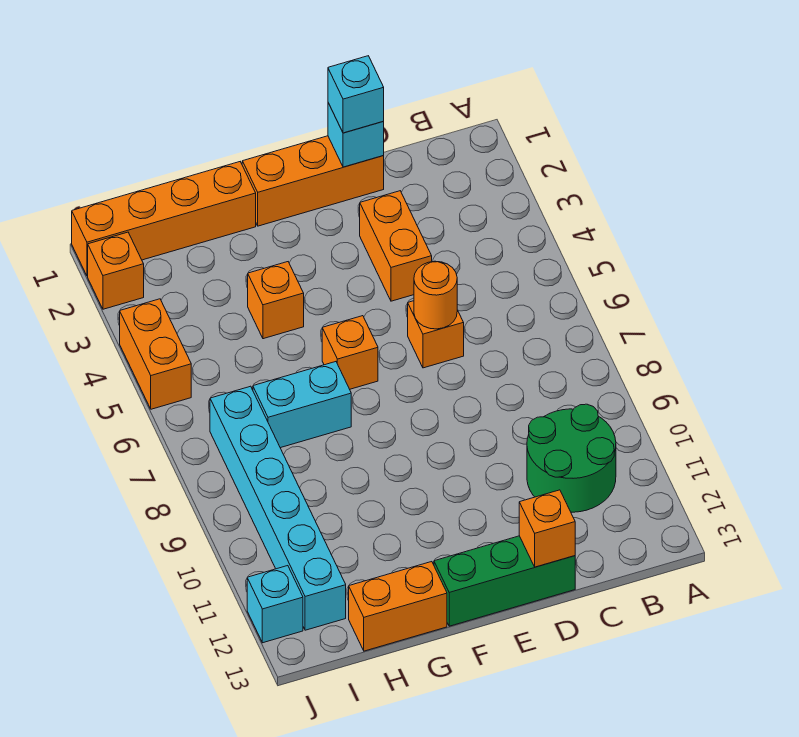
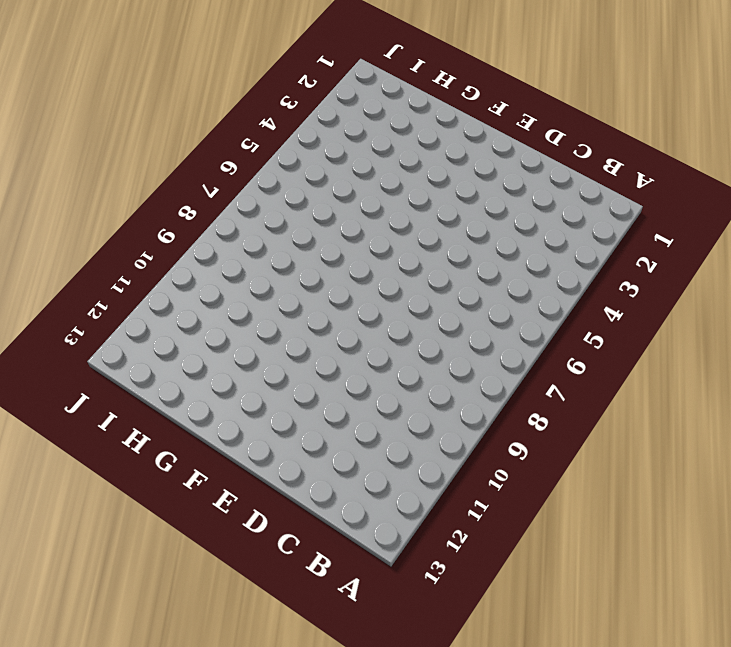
none -> green round brick B10:C11 level 1
none -> orange brick D1:F1 level 1
none -> orange brick D3:D4 level 1

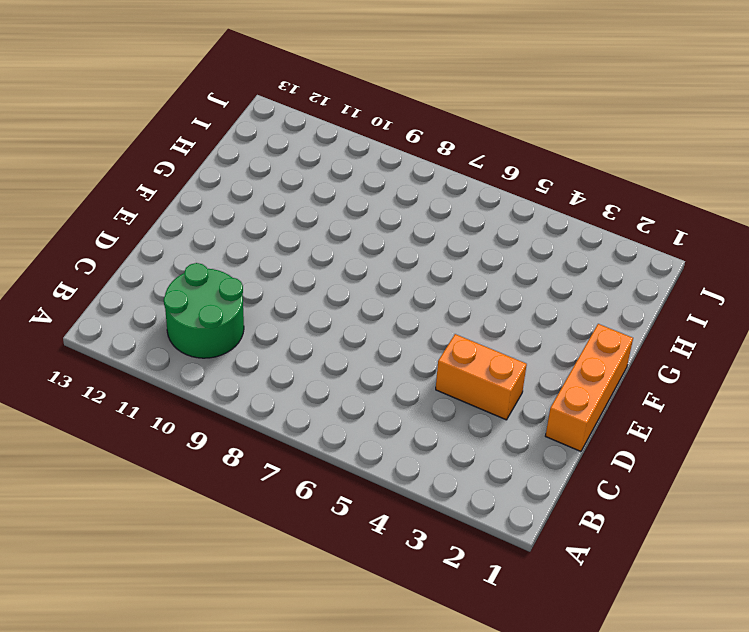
none -> orange brick D6 level 1
none -> green brick D13:F13 level 1
none -> orange brick F6 level 1

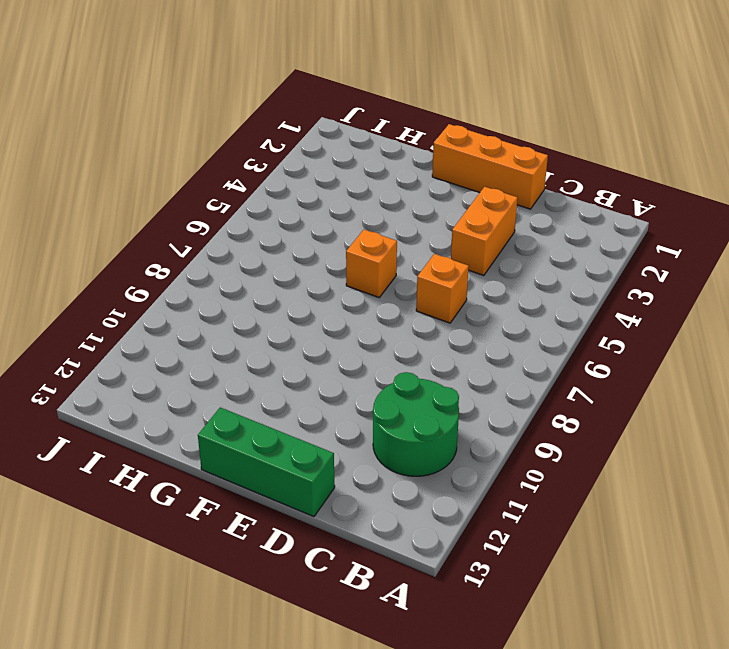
none -> orange brick G1:J1 level 1
none -> orange brick G4 level 1
none -> cyan brick G7:H7 level 1

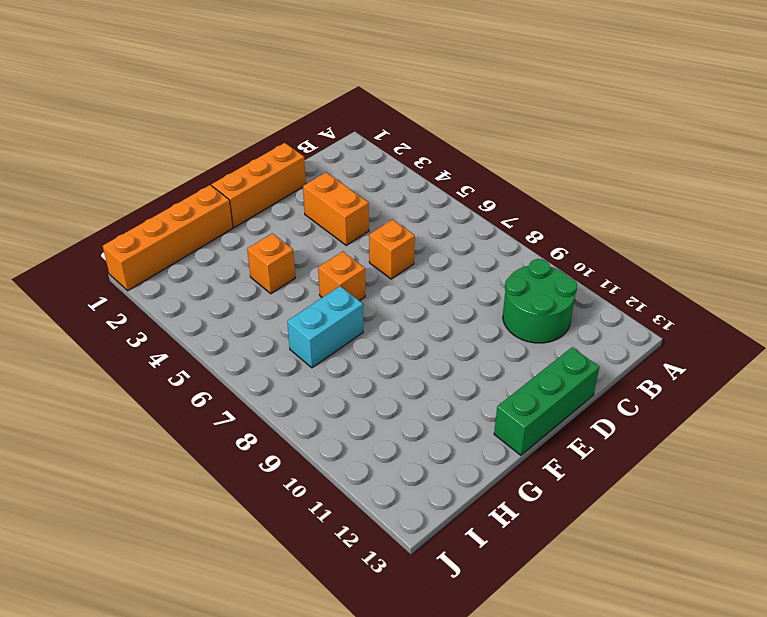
none -> orange brick G13:H13 level 1
none -> cyan brick I7:I12 level 1
none -> orange brick J2 level 1

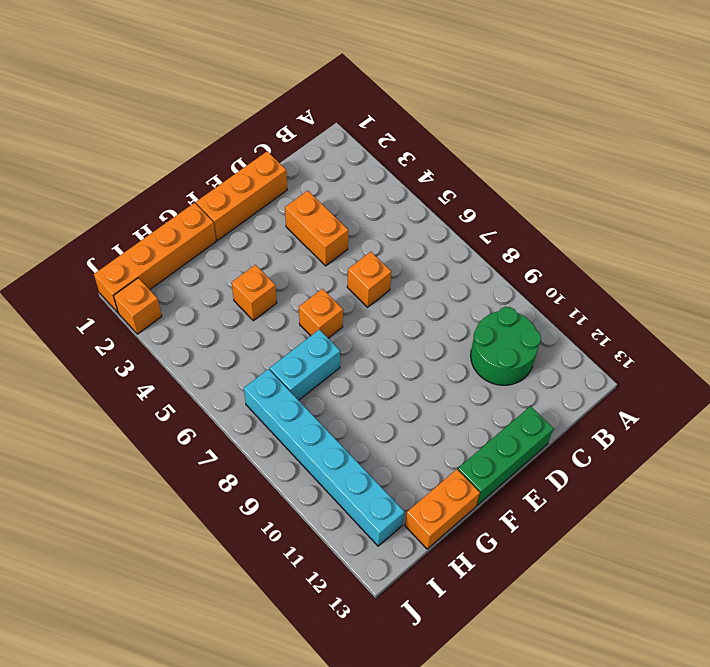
none -> orange brick J4:J5 level 1
none -> cyan brick J12 level 1
none -> cyan brick D1 level 2

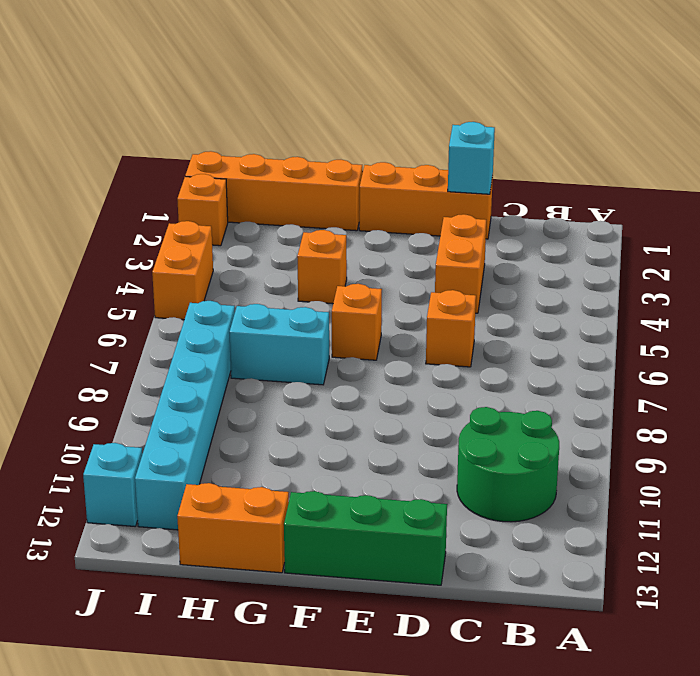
none -> orange round brick D6 level 2
none -> orange brick D13 level 2
none -> cyan brick D1 level 3

